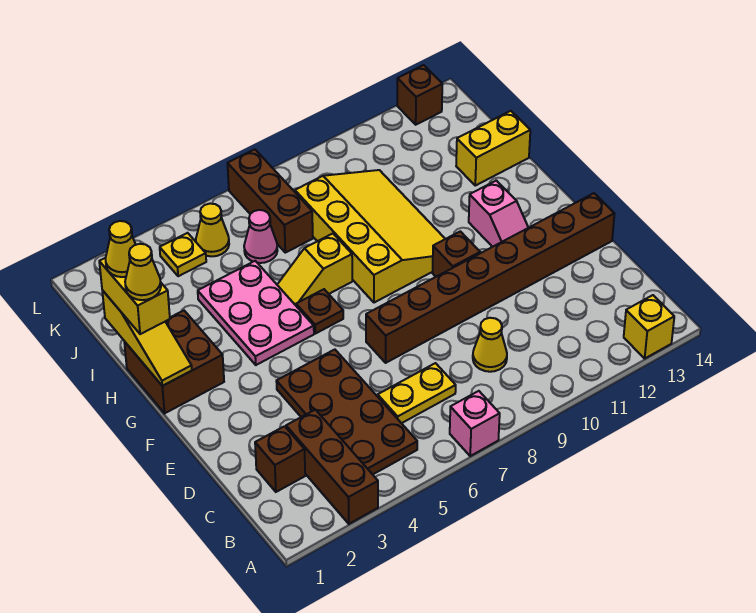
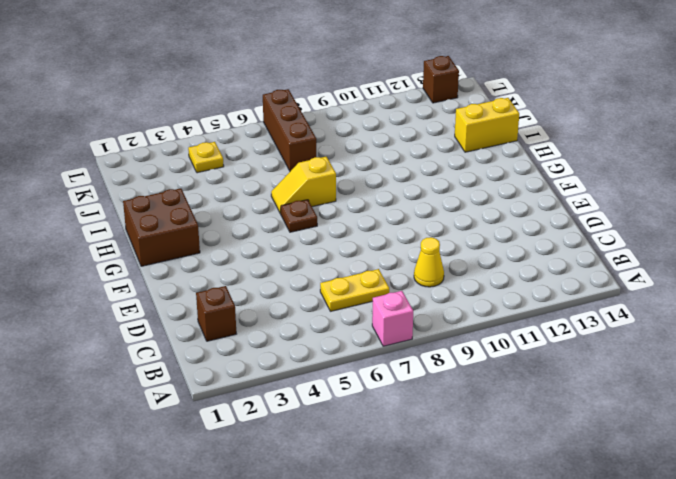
none -> brown brick A3:C3 level 1
none -> yellow brick A13 level 1
none -> brown plate B4:E5 level 1

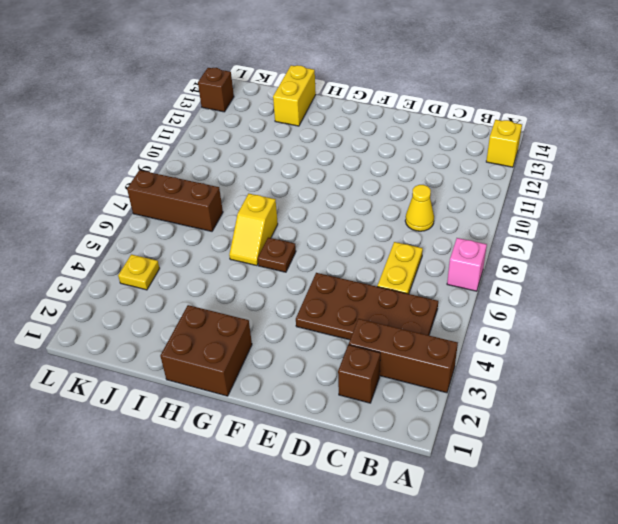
none -> brown brick E7:E14 level 1
none -> brown brick F10 level 1
none -> pink slope F12:G12 level 1 top G

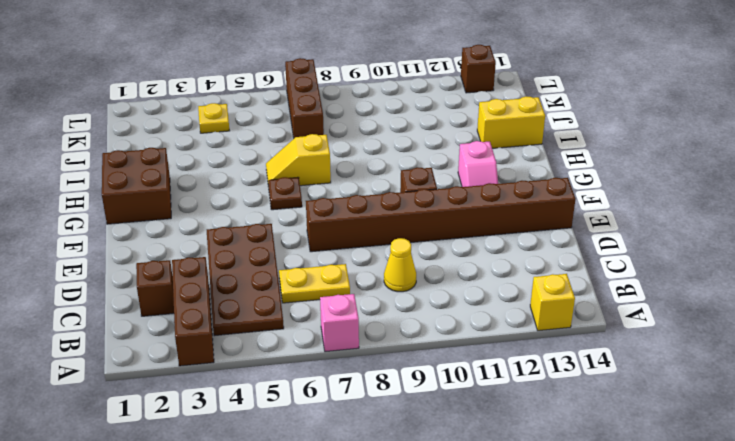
none -> pink plate G4:I5 level 1
none -> yellow slope G8:J10 level 1 top 8
none -> pink cone J6 level 1

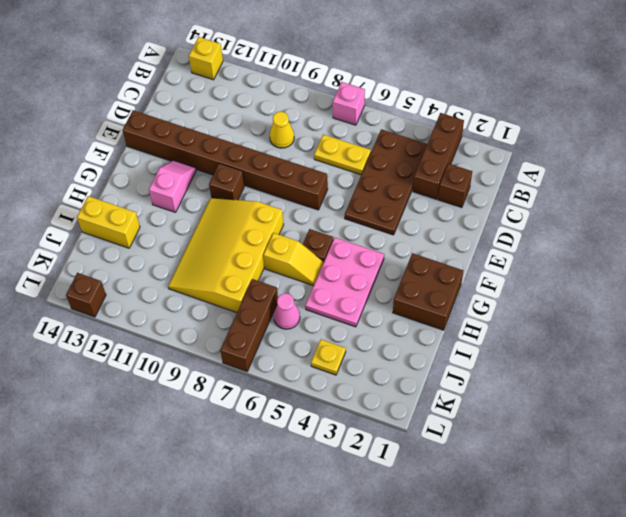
none -> yellow cone K5 level 1
none -> yellow slope G1:I1 level 2 top I
none -> yellow brick H1:I1 level 3

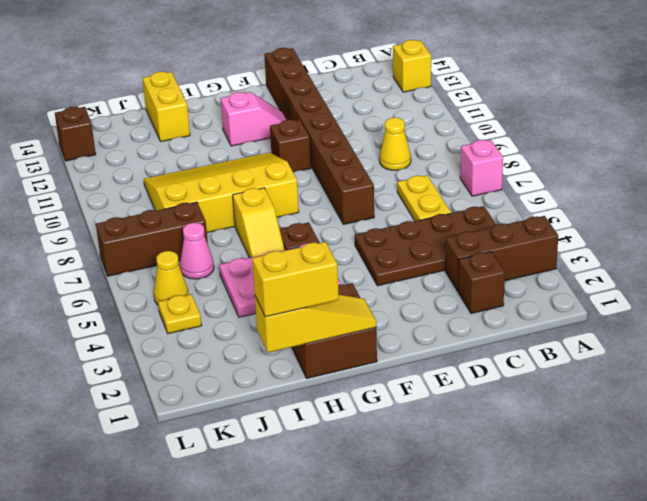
none -> yellow cone H1 level 4
none -> yellow cone I1 level 4

